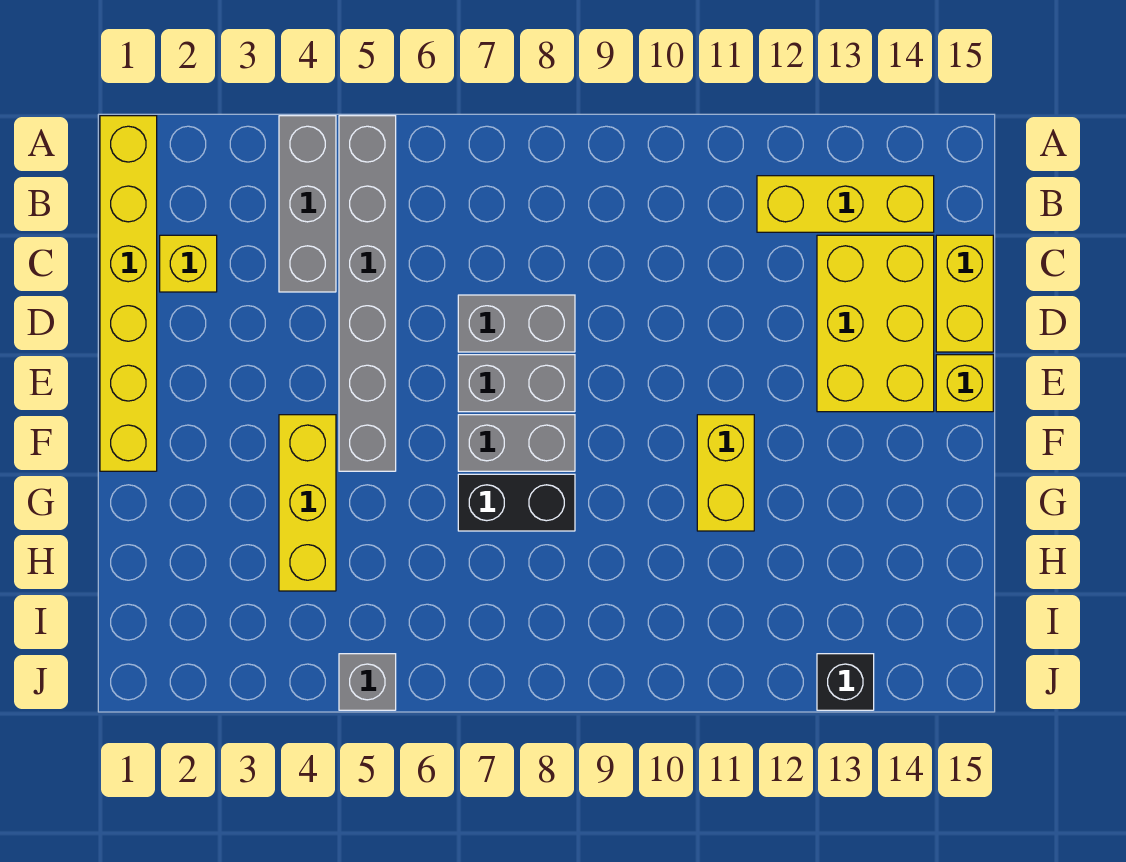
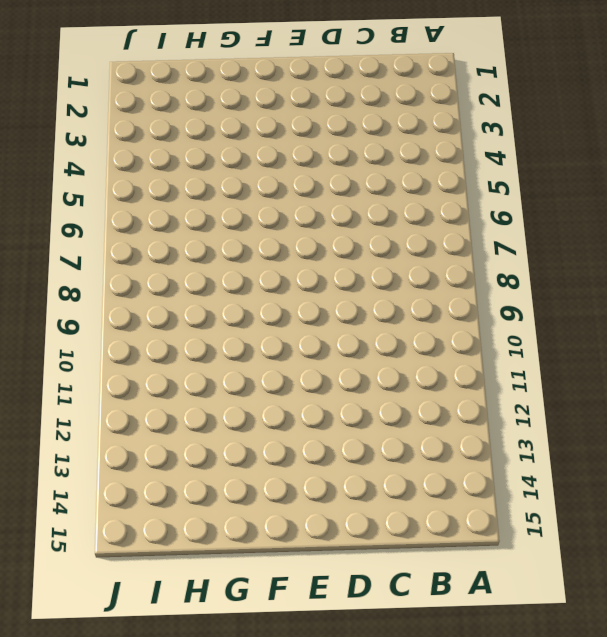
none -> yellow brick A1:F1 level 1
none -> grey brick A4:C4 level 1
none -> grey brick A5:F5 level 1

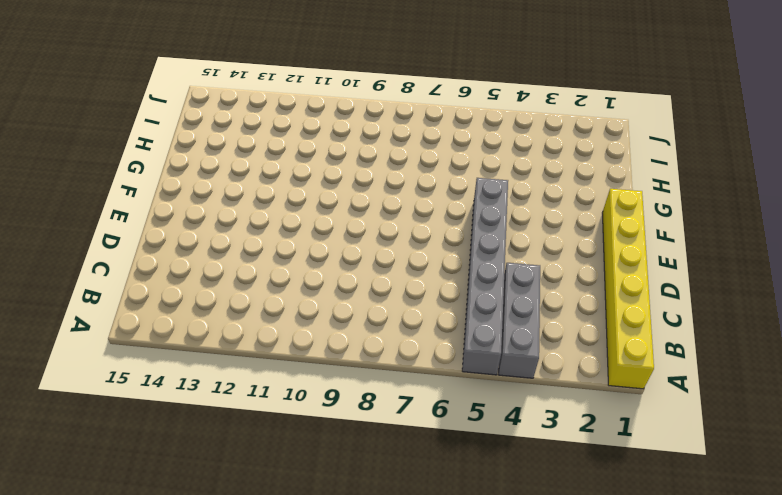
none -> yellow brick B12:B14 level 1
none -> yellow brick C2 level 1
none -> yellow brick C13:E14 level 1

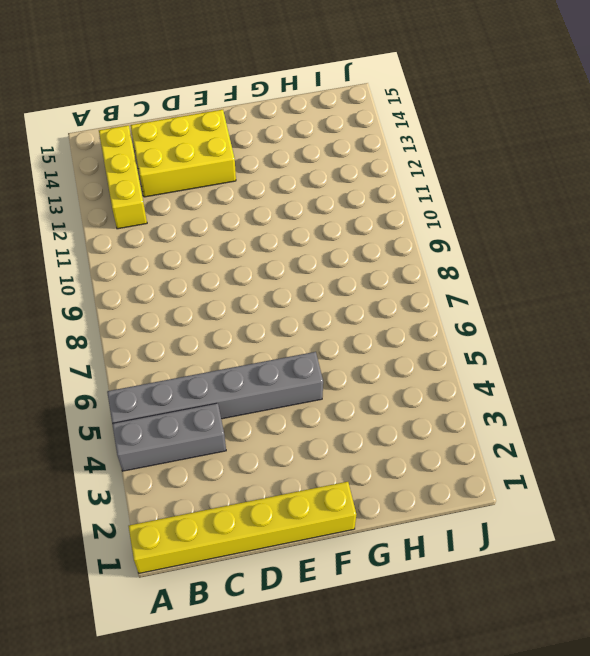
none -> yellow brick C2 level 1
none -> yellow brick C15:D15 level 1
none -> grey brick D7:D8 level 1

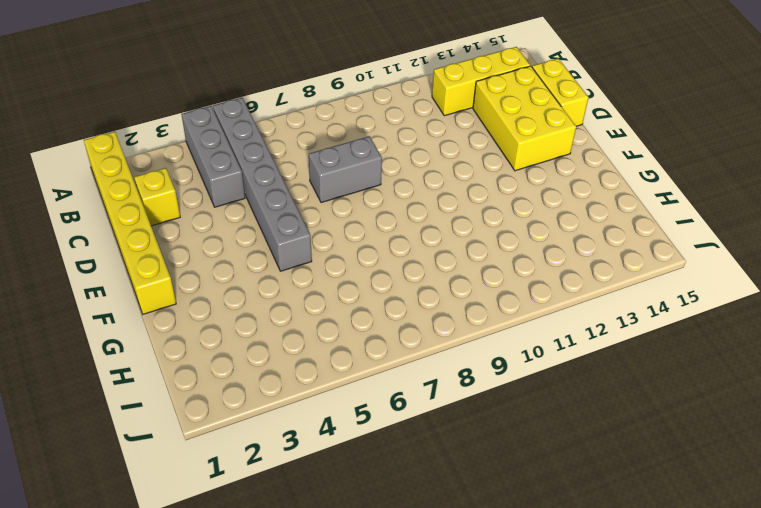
none -> grey brick E7:E8 level 1
none -> yellow brick E15 level 1
none -> yellow brick F4:H4 level 1

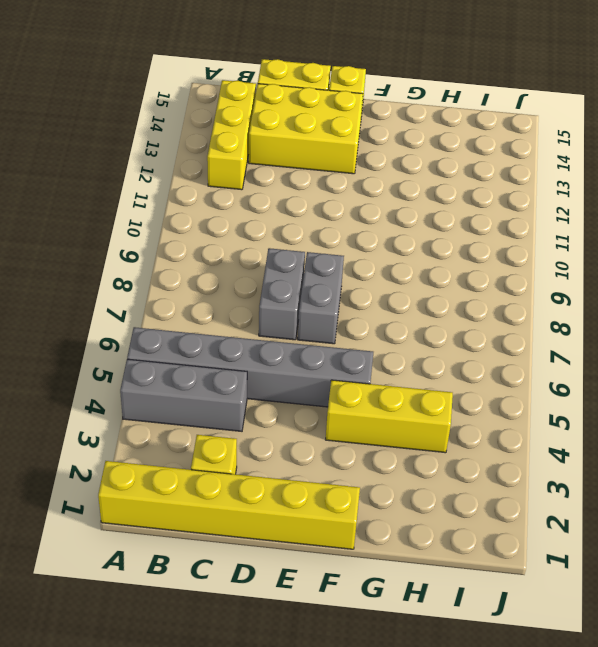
none -> grey brick F7:F8 level 1
none -> yellow brick F11:G11 level 1
none -> black brick G7:G8 level 1

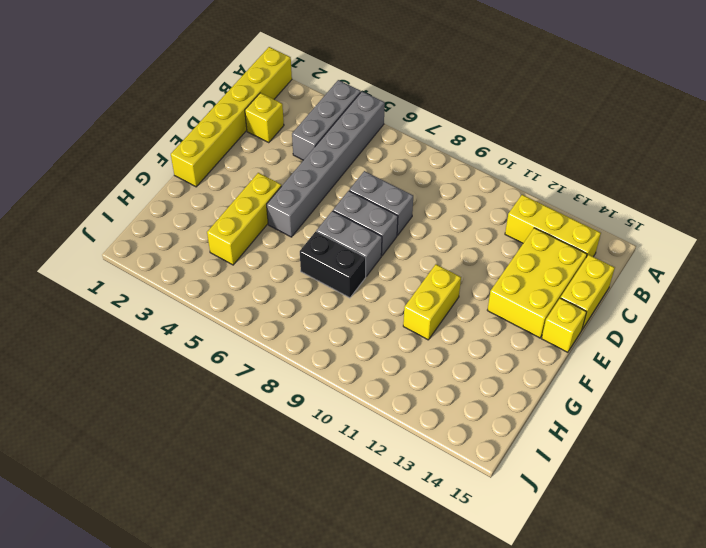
none -> grey brick J5 level 1
none -> black brick J13 level 1

